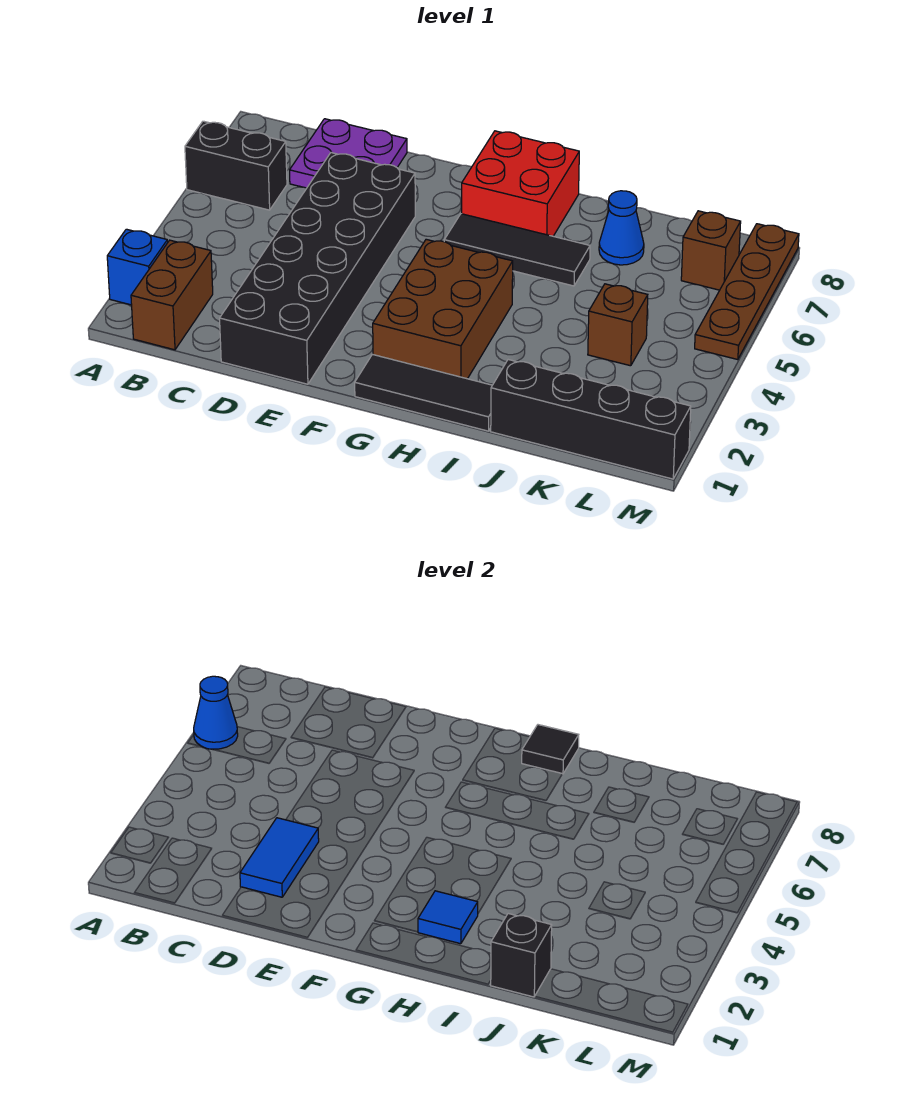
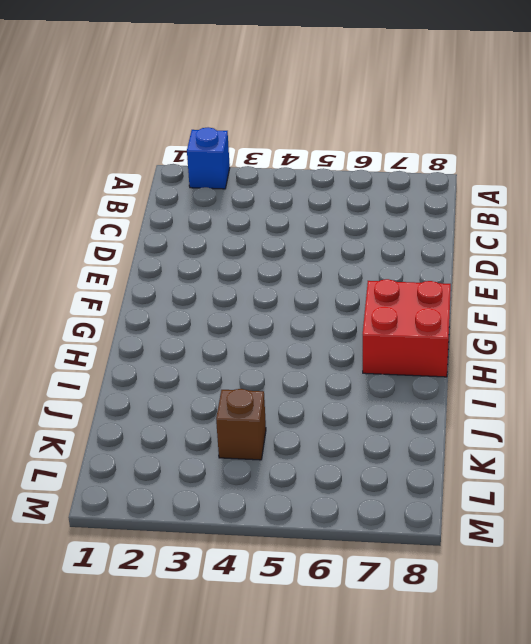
none -> black brick A6:B6 level 1
none -> brown brick B1:B2 level 1
none -> purple plate C7:D8 level 1

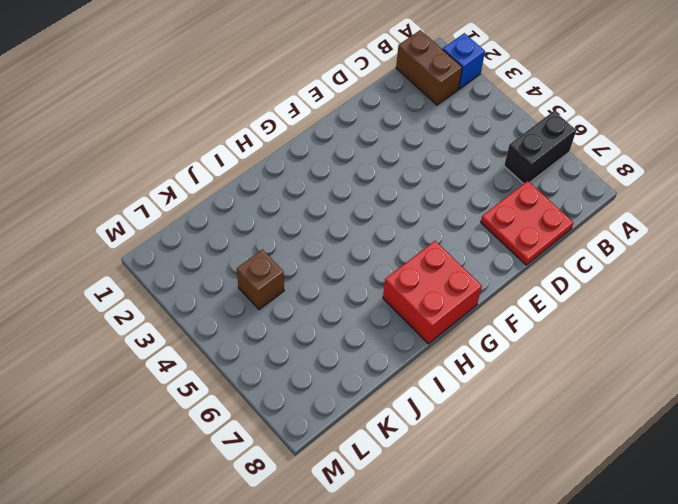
red plate C7:D8 level 1 -> purple plate C7:D8 level 1
none -> black brick D1:E6 level 1
none -> black tile G1:I1 level 1
none -> brown brick G2:H4 level 1

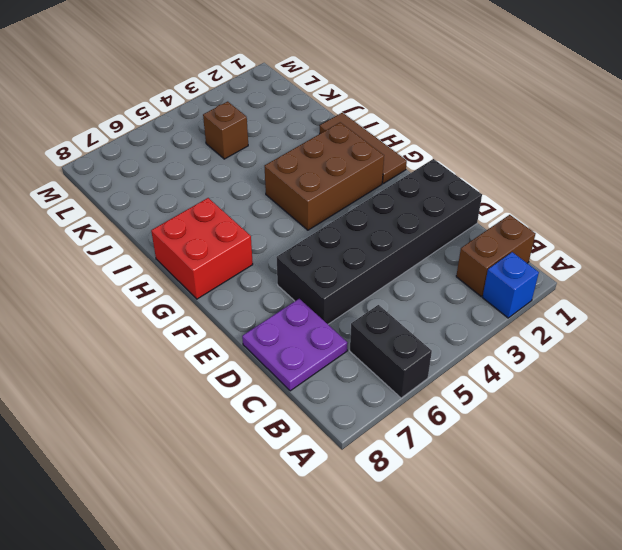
brown tile G1:I1 level 1 -> black tile G1:I1 level 1
none -> black tile G6:I6 level 1
none -> black brick J1:M1 level 1
none -> blue cone J7 level 1

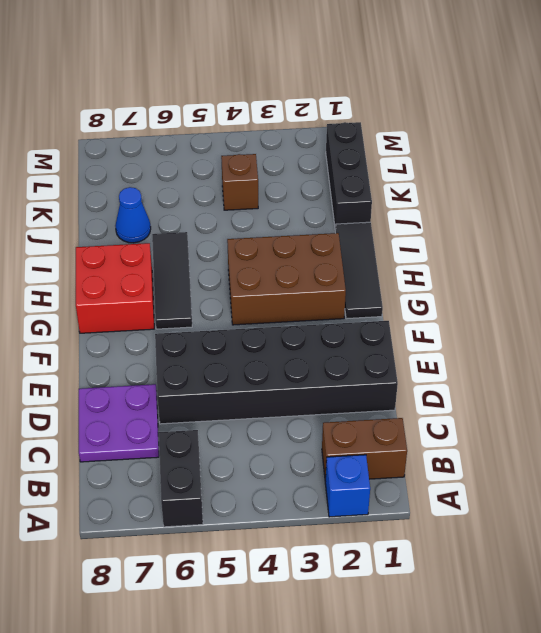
black brick J1:L1 level 1 -> black brick J1:M1 level 1
none -> brown brick L7 level 1
none -> brown plate M5:M8 level 1
none -> blue cone A6 level 2

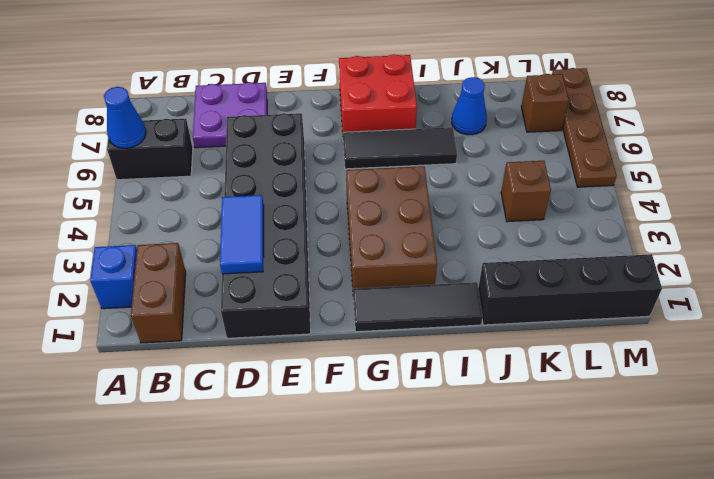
none -> blue tile H2 level 2
none -> black tile H8 level 2
none -> black brick J1 level 2

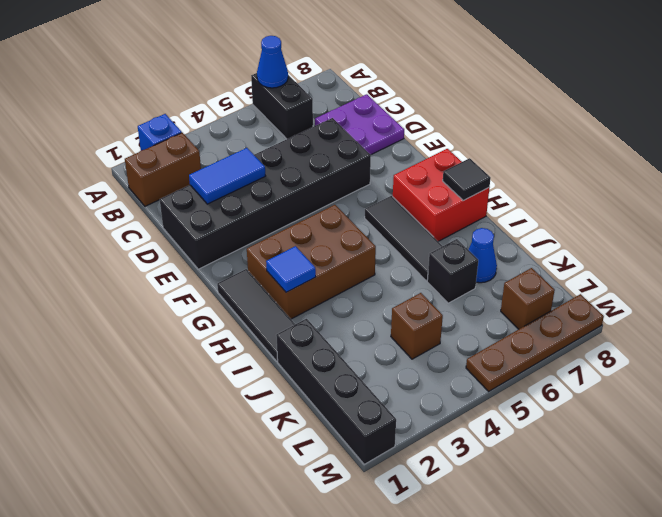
black brick J6 level 1 -> black brick J1 level 2

